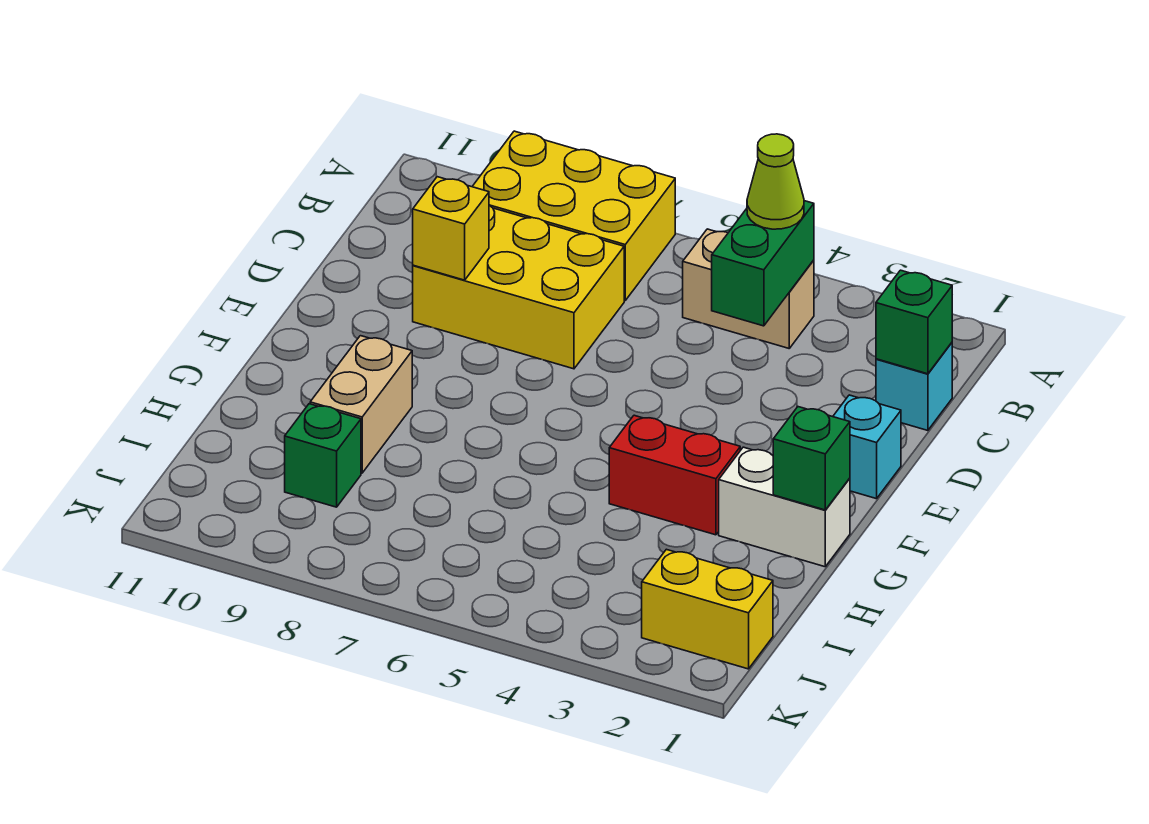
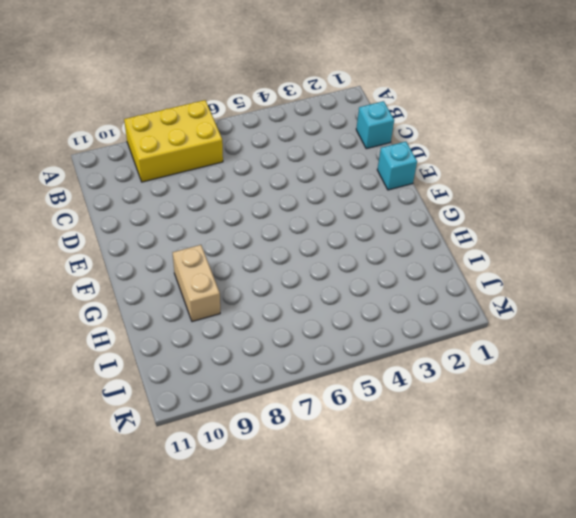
none -> tan brick B4:B5 level 1
none -> yellow brick C7:D9 level 1
none -> white brick G1:G2 level 1

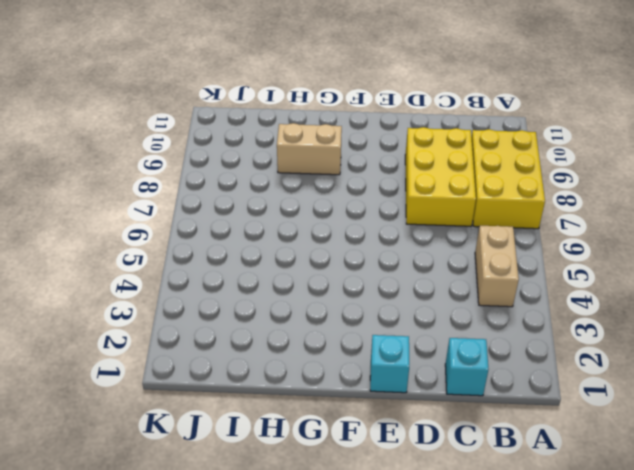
none -> white brick G1:G2 level 1
none -> red brick G3:G4 level 1
none -> green brick I9 level 1

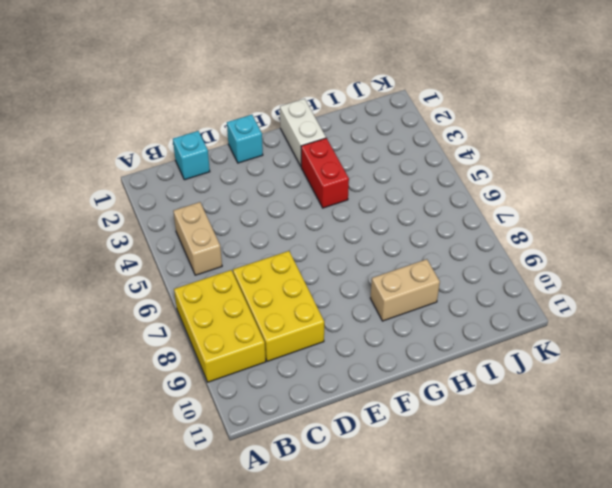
none -> green brick I9 level 1
none -> yellow brick J1:J2 level 1
none -> green brick B4:C4 level 2

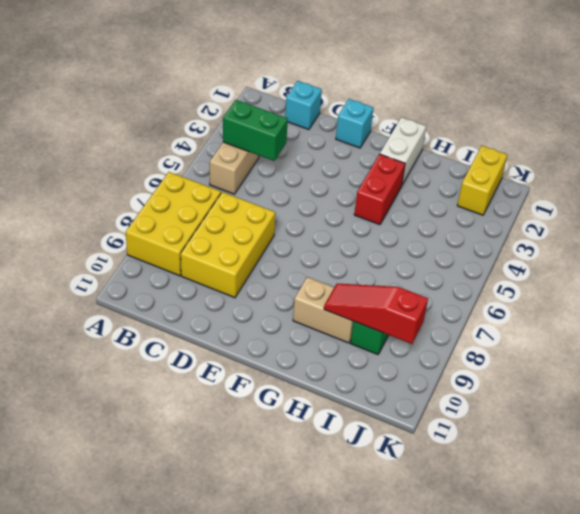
red slope H9:J9 level 2 top J -> none
none -> green brick C1 level 2
none -> yellow brick D9 level 2
none -> green brick G1 level 2

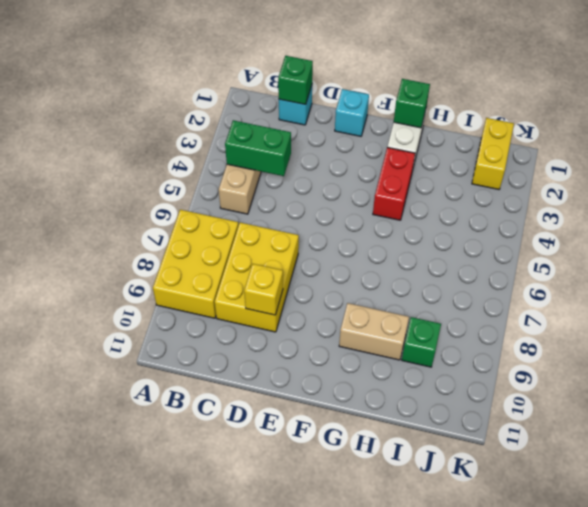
none -> lime cone B4 level 3

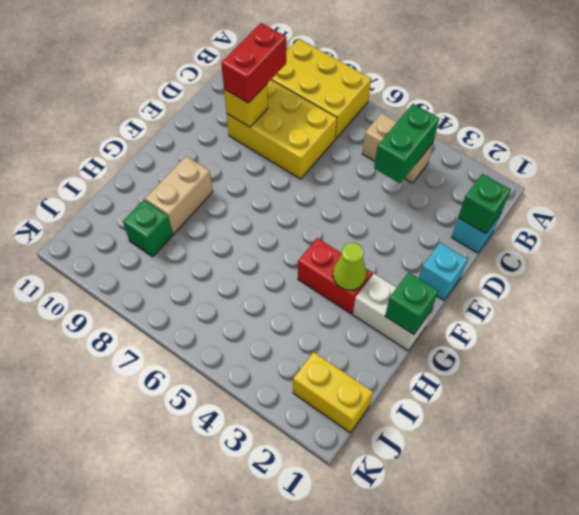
red brick C9:D9 level 3 -> none
lime cone G3 level 2 -> lime cone B4 level 3

